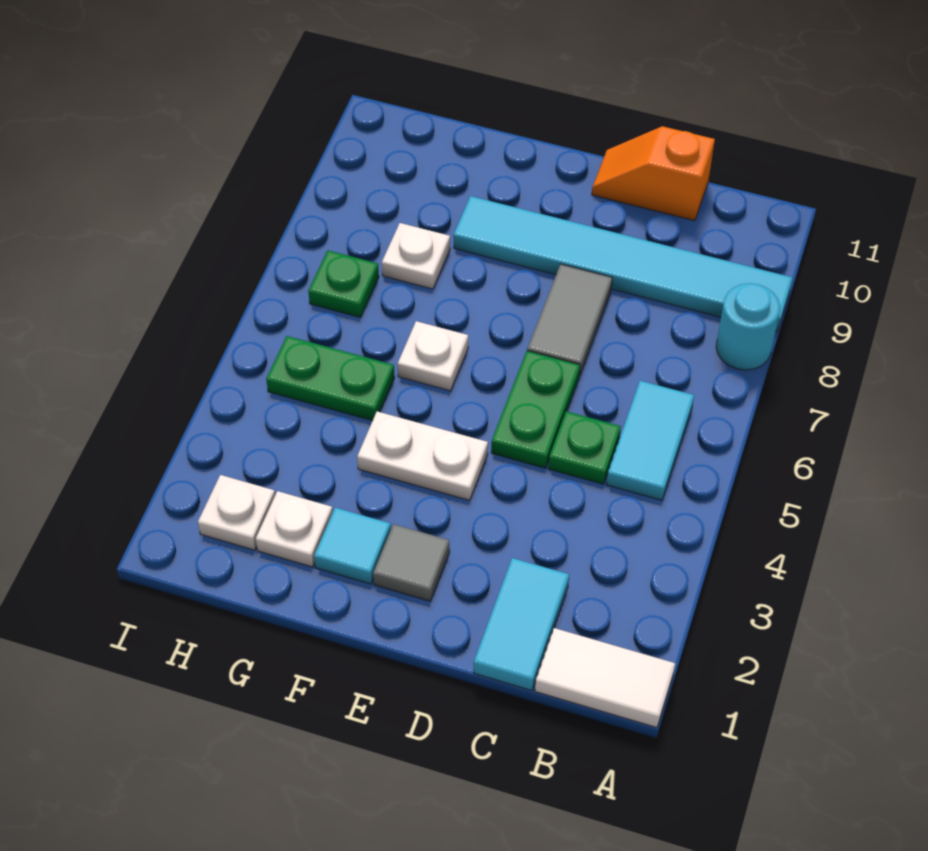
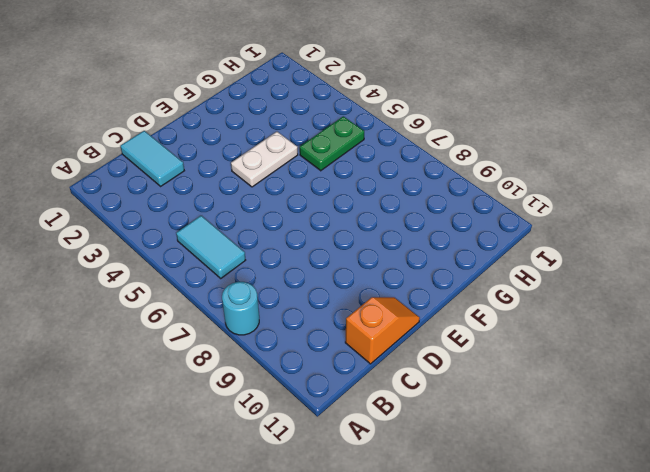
none -> white tile A1:B1 level 1
none -> cyan tile A9:F9 level 1
none -> green plate C5 level 1

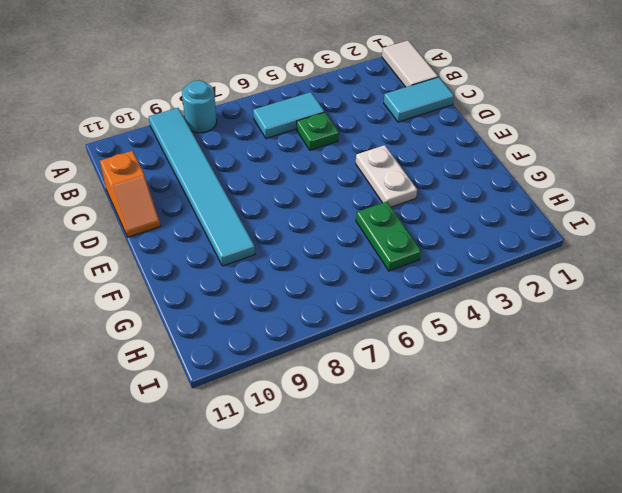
none -> green plate D5:D6 level 1
none -> grey tile D7:D8 level 1
none -> grey tile E2 level 1

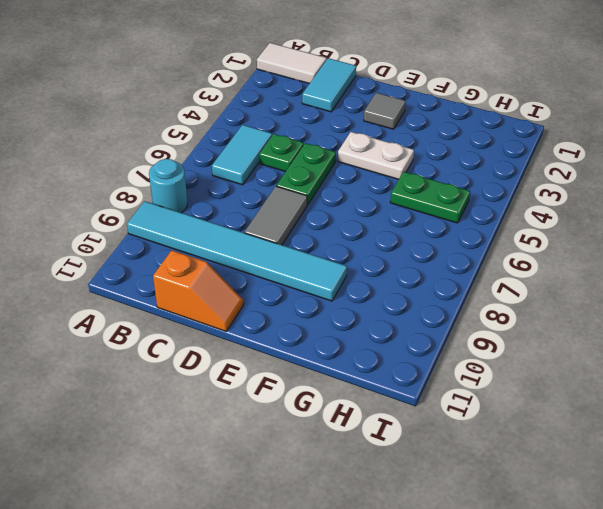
none -> cyan tile F2 level 1
none -> white plate F6 level 1
none -> white plate G2 level 1

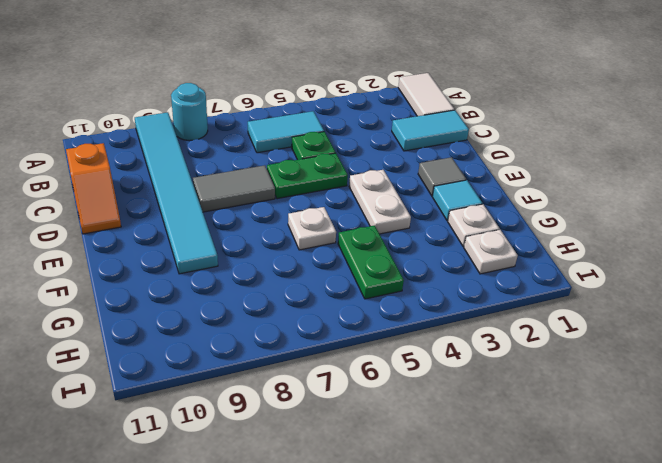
none -> white plate G8 level 1
none -> green plate H7 level 1

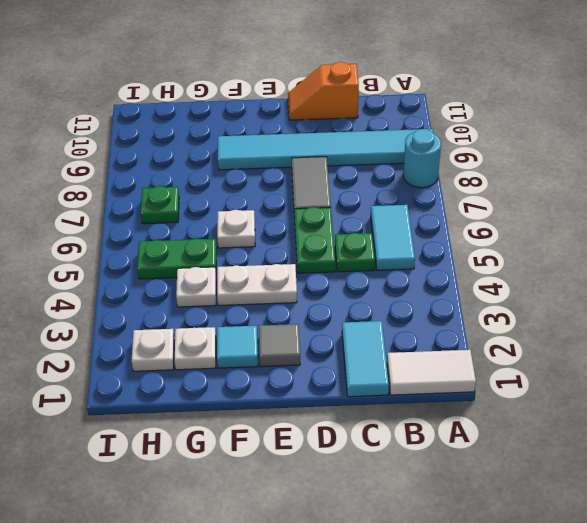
white plate G4 level 1 -> white plate G8 level 1

